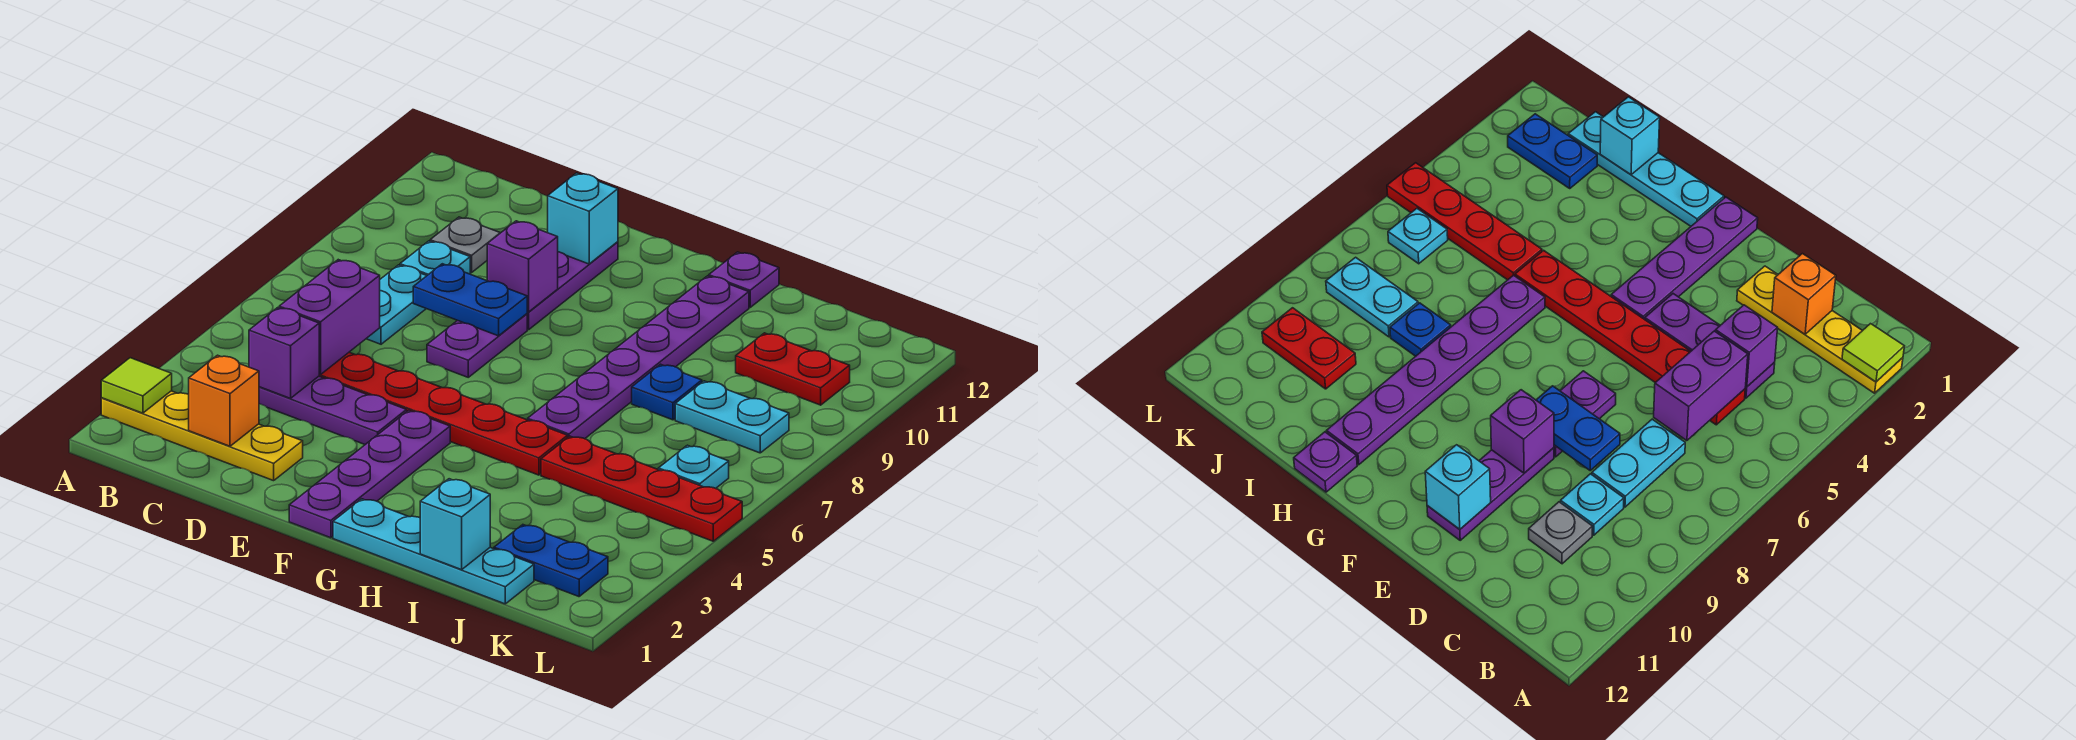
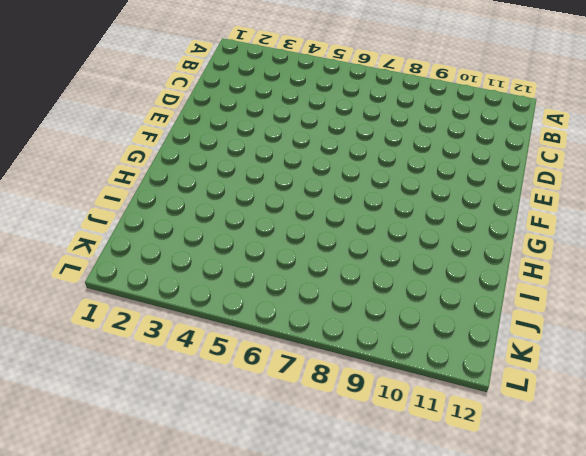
none -> yellow plate A2:D2 level 1
none -> purple plate C4:E4 level 1
none -> red plate C5:H5 level 1

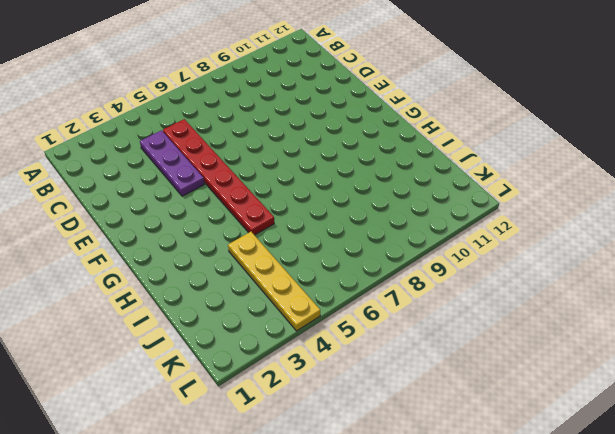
yellow plate I4:L4 level 1 -> yellow plate A2:D2 level 1
none -> cyan plate C7:C8 level 1
none -> cyan plate C9 level 1
none -> grey plate C10 level 1

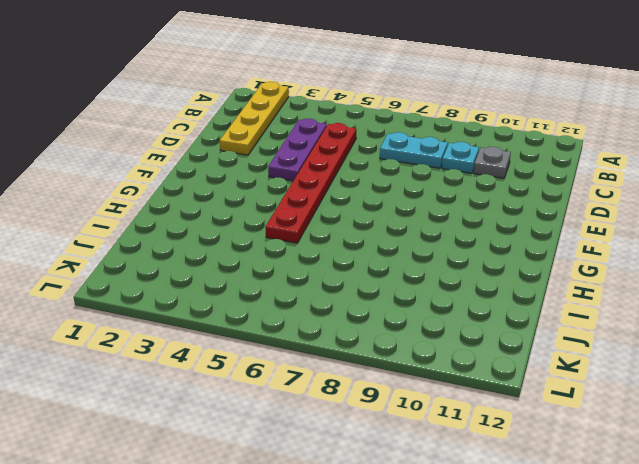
none -> purple plate E7:E8 level 1
none -> purple plate E9:E11 level 1
none -> purple plate F1:F4 level 1

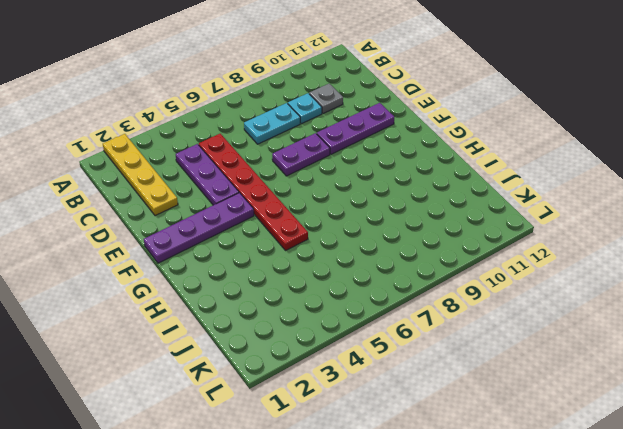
none -> cyan plate G1:J1 level 1
none -> purple plate H6:H11 level 1
none -> purple plate H12 level 1

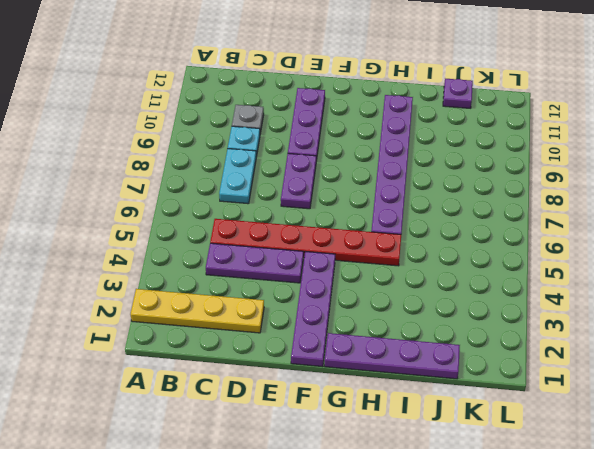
purple plate G1:J1 level 1 -> cyan plate G1:J1 level 1
purple plate J12 level 1 -> purple plate H12 level 1
none -> red plate I5:L5 level 1
none -> blue plate I8 level 1
none -> blue plate J2:K2 level 1

